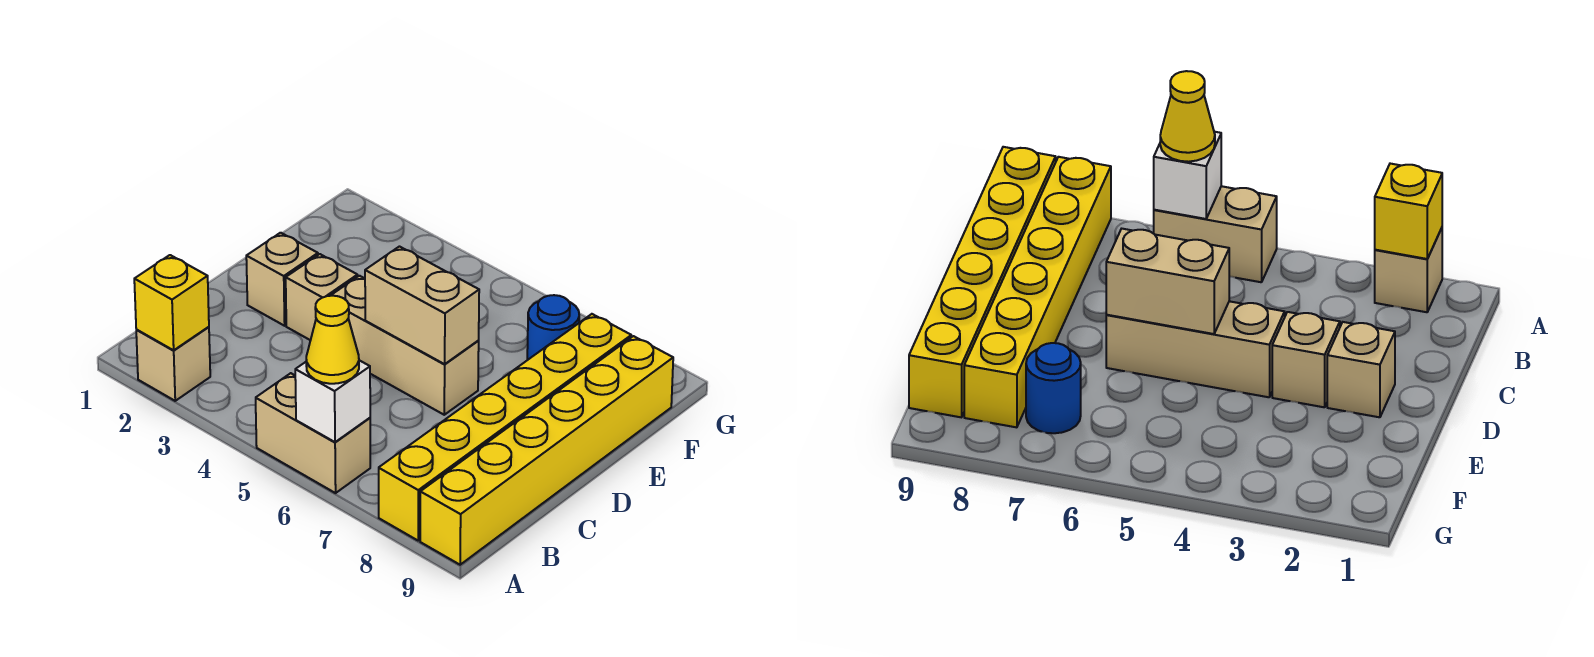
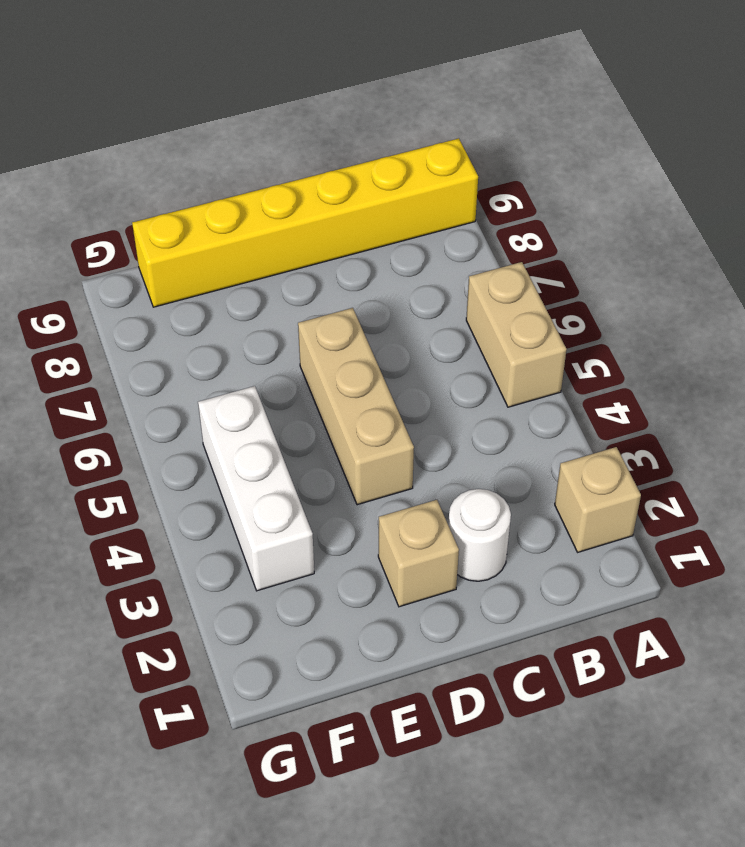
white round brick C2 level 1 -> none
white brick F3:F5 level 1 -> none
none -> yellow brick A8:F8 level 1
none -> tan brick D3 level 1
none -> blue round brick F7 level 1

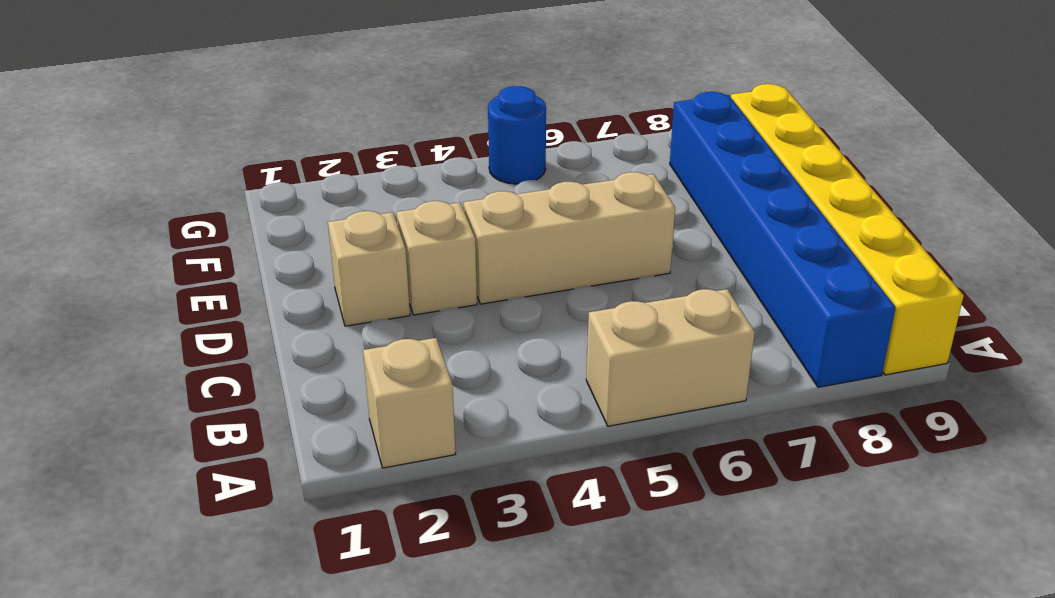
blue brick A8:F8 level 1 -> yellow brick A8:F8 level 1
blue round brick G5 level 1 -> blue round brick F7 level 1
none -> yellow brick A2 level 2
none -> white brick A6 level 2
none -> tan brick D5:D6 level 2

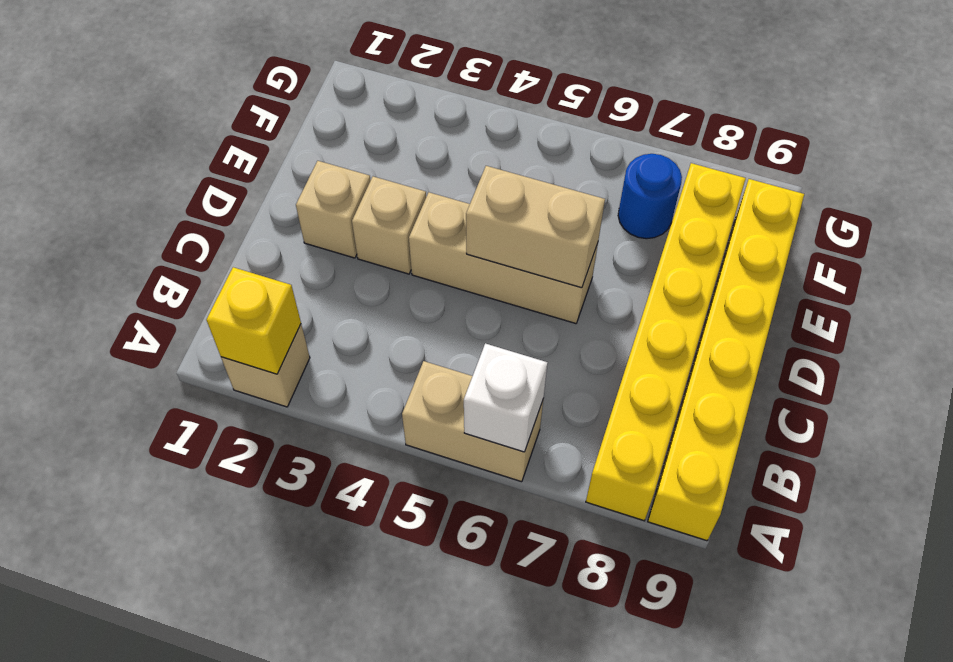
none -> yellow cone A6 level 3

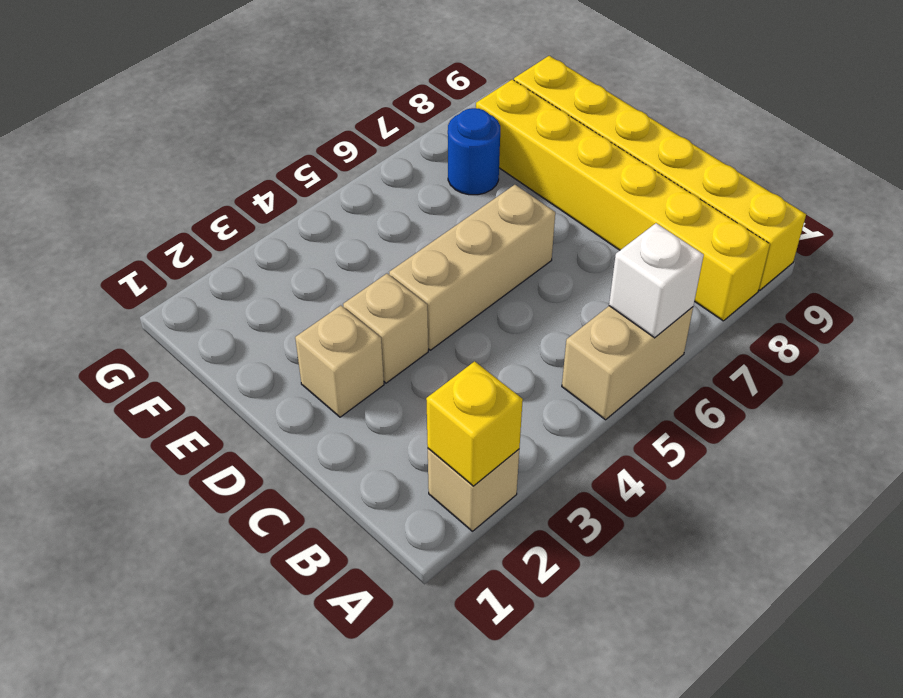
none -> tan brick D5:D6 level 2
none -> yellow cone A6 level 3

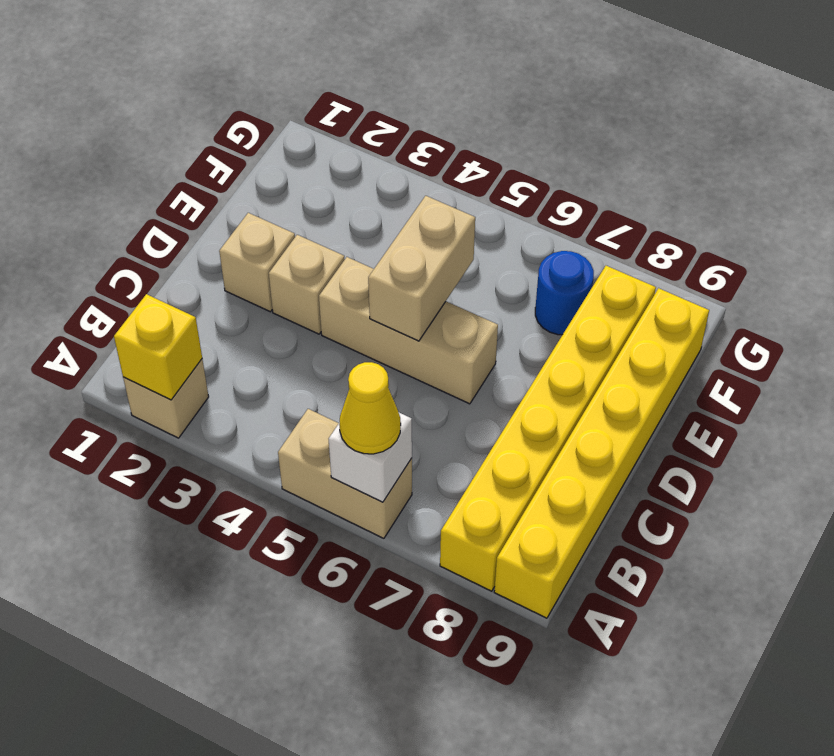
tan brick D5:E5 level 2 -> tan brick D5:D6 level 2

